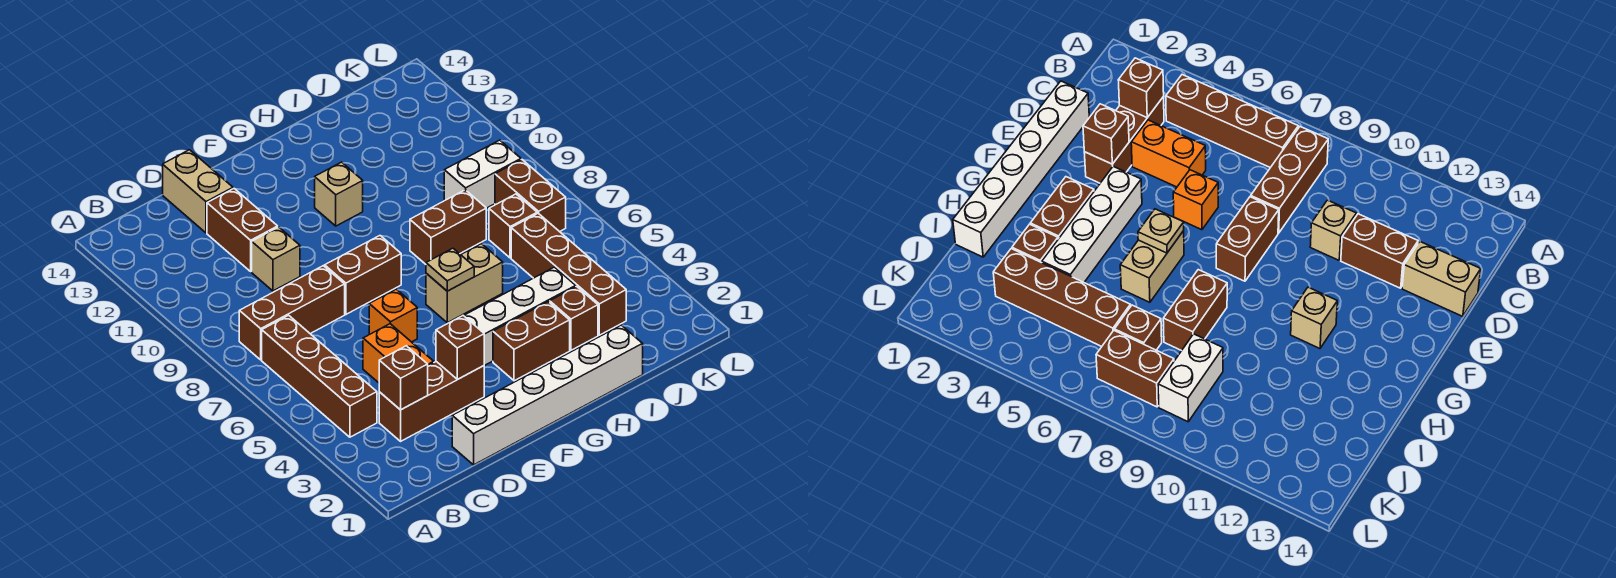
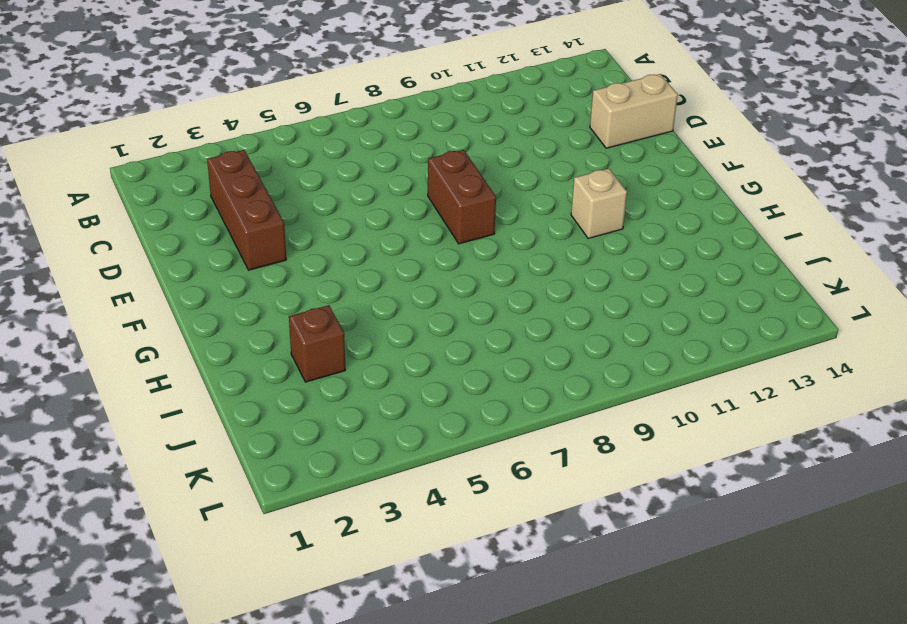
none -> brown brick B4:B7 level 1
none -> brown brick B8:D8 level 1
none -> white brick D1:I1 level 1

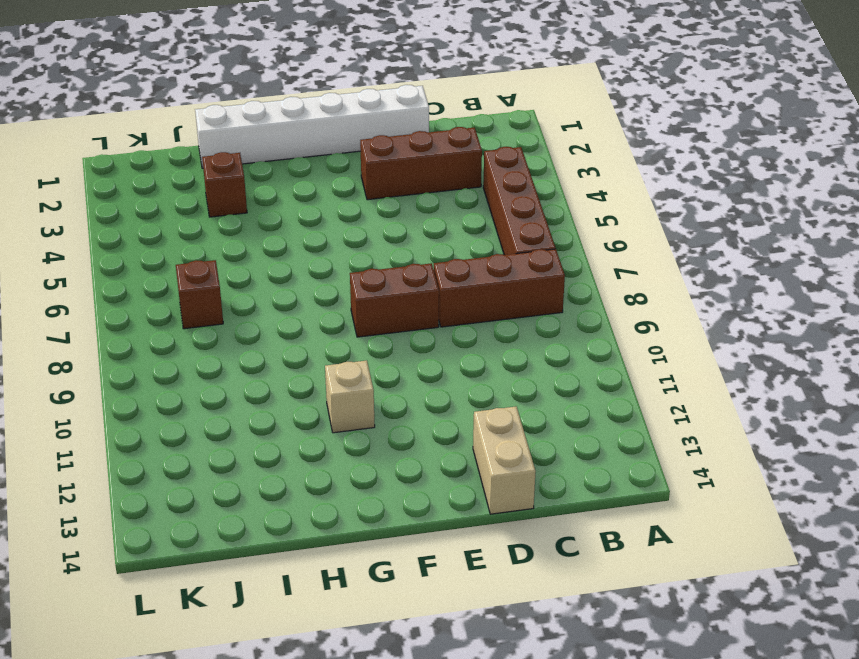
none -> orange brick D4:D5 level 1
none -> tan brick D10 level 1
none -> brown brick D11:D12 level 1

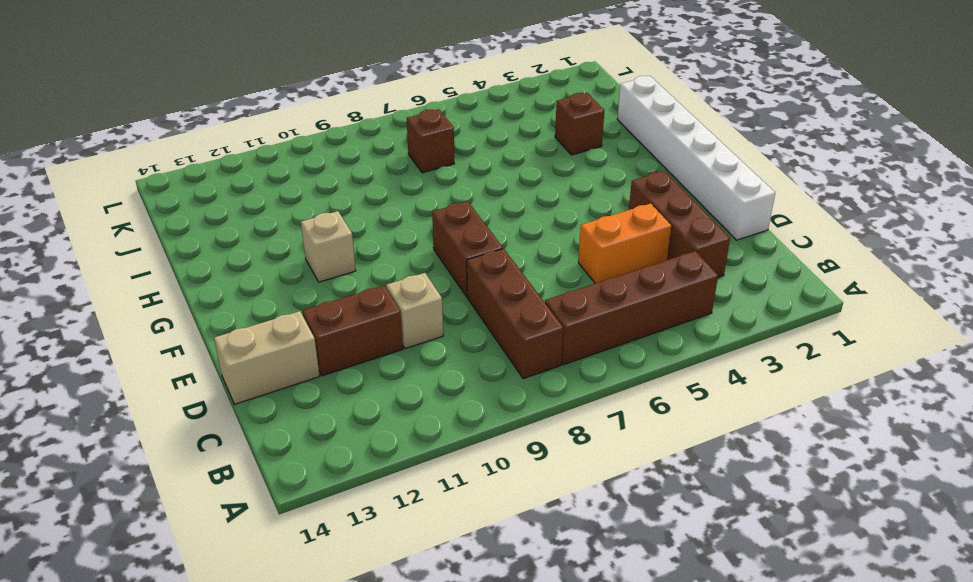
none -> orange brick E6 level 1
none -> white brick F4:I4 level 1
none -> brown brick G3:H3 level 1

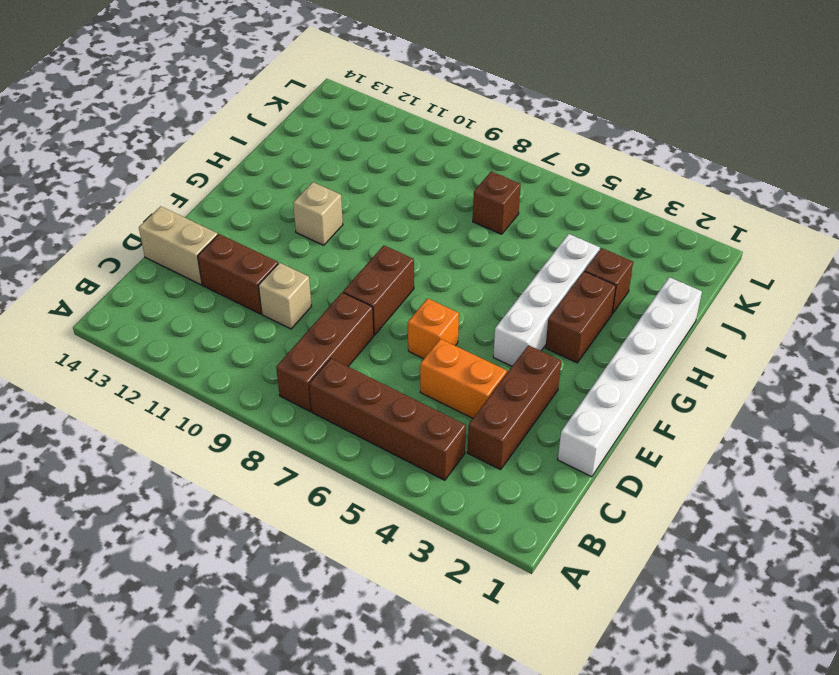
none -> tan brick G6:H6 level 1
none -> brown brick H8:I8 level 1
none -> brown brick J3:J6 level 1

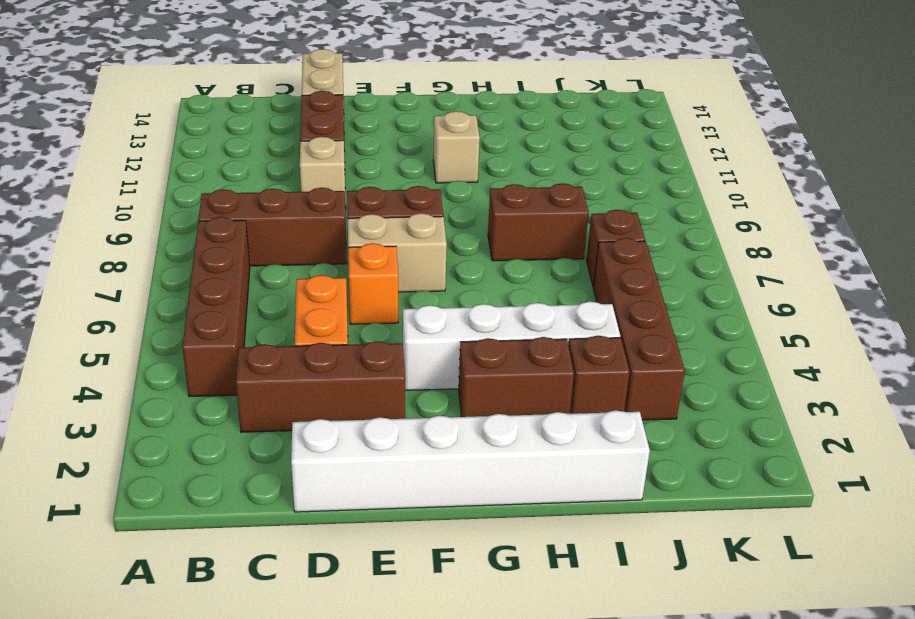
tan brick E7:F7 level 1 -> tan brick G6:H6 level 1
none -> white brick J9:K9 level 1
none -> brown brick K7:K8 level 1
none -> brown brick C3 level 2

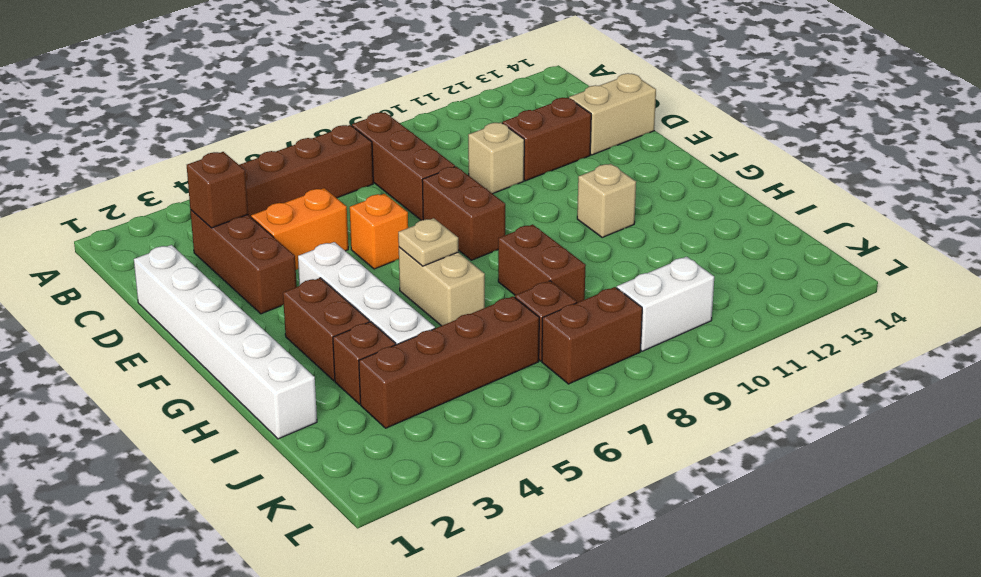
white brick K9:K10 level 1 -> white brick J9:K9 level 1
none -> brown brick E3 level 2

